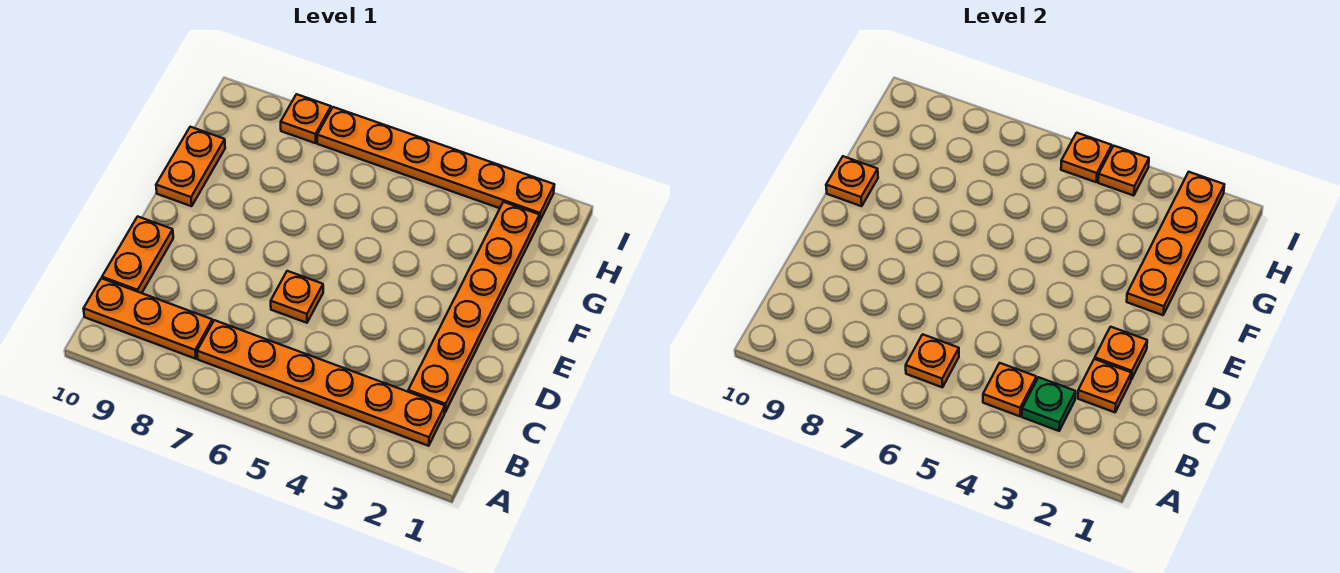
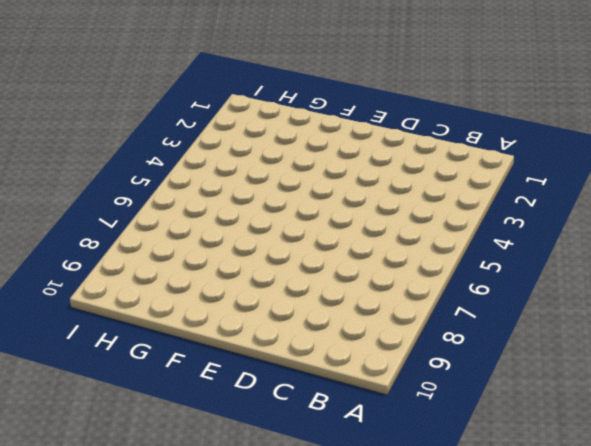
none -> orange plate B2:B7 level 1
none -> orange plate B8:B10 level 1
none -> orange plate C2:H2 level 1

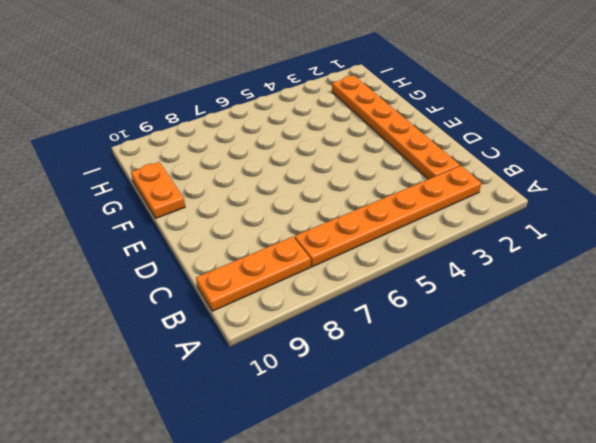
none -> orange plate C10:D10 level 1
none -> orange plate D6 level 1
none -> orange plate I2:I7 level 1

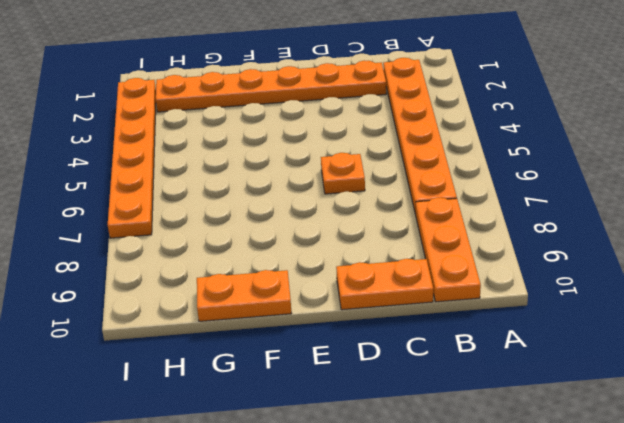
none -> orange plate I8 level 1
none -> green plate B3 level 2
none -> orange plate B4 level 2

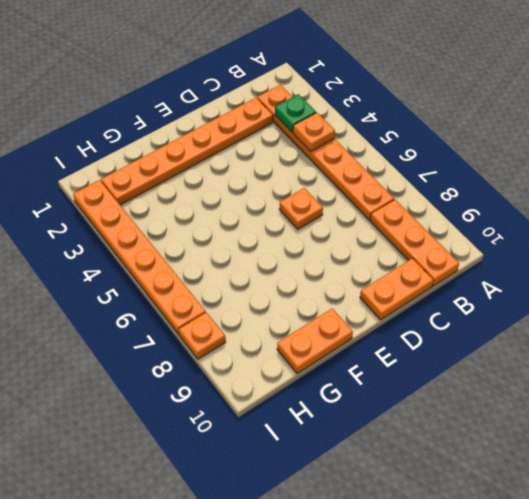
none -> orange plate B6 level 2
none -> orange plate C2 level 2
none -> orange plate D2 level 2

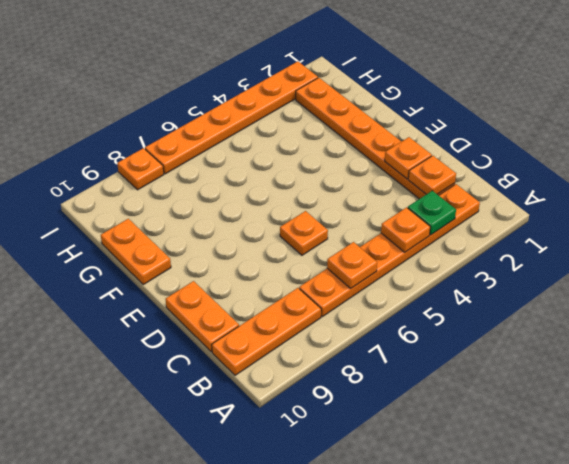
none -> orange plate F2:I2 level 2
none -> orange plate F10 level 2
none -> orange plate I4 level 2

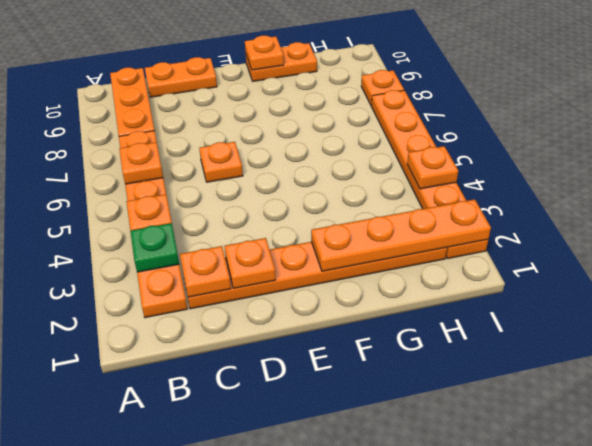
none -> orange plate I5 level 2

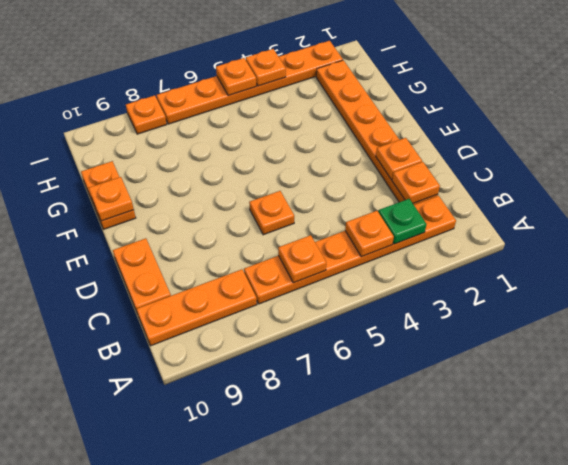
none -> orange plate F2:I2 level 2

